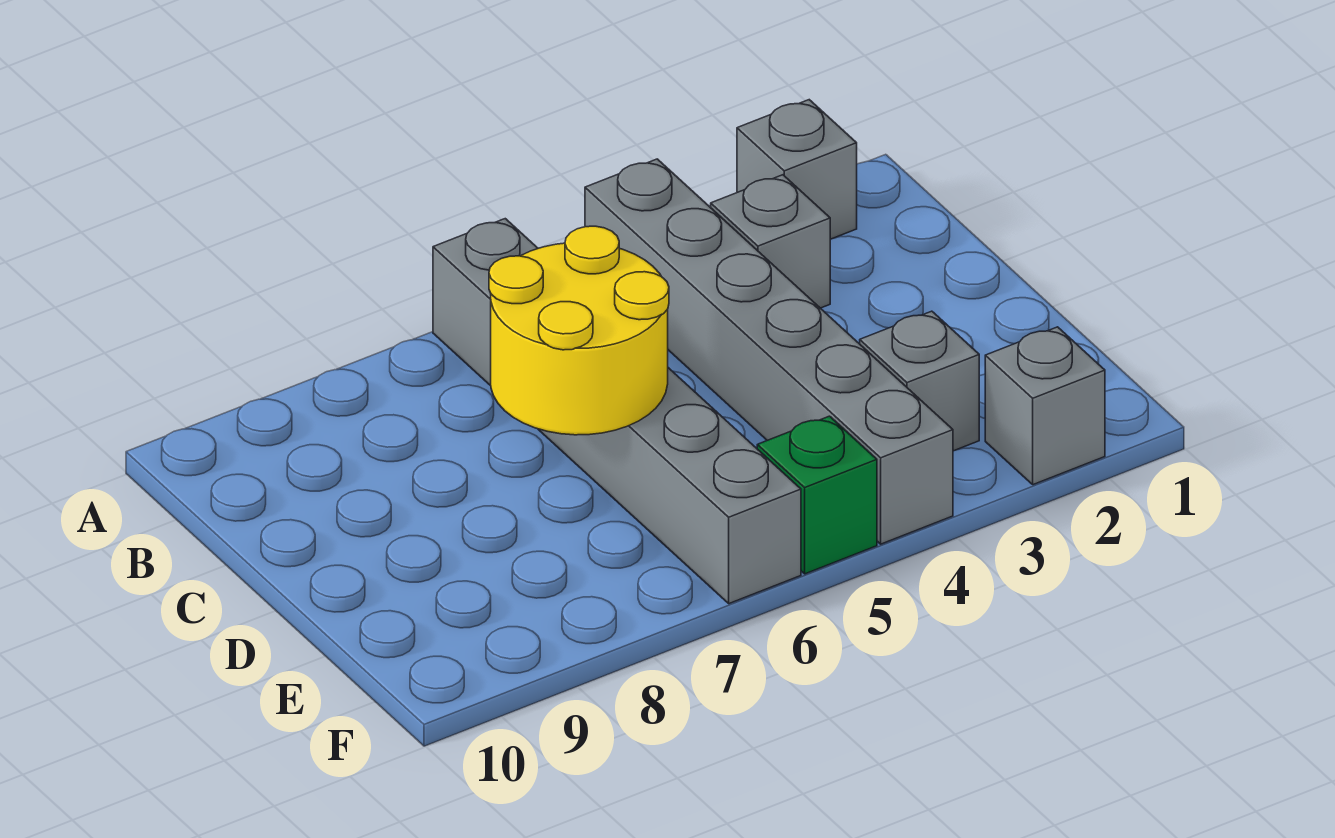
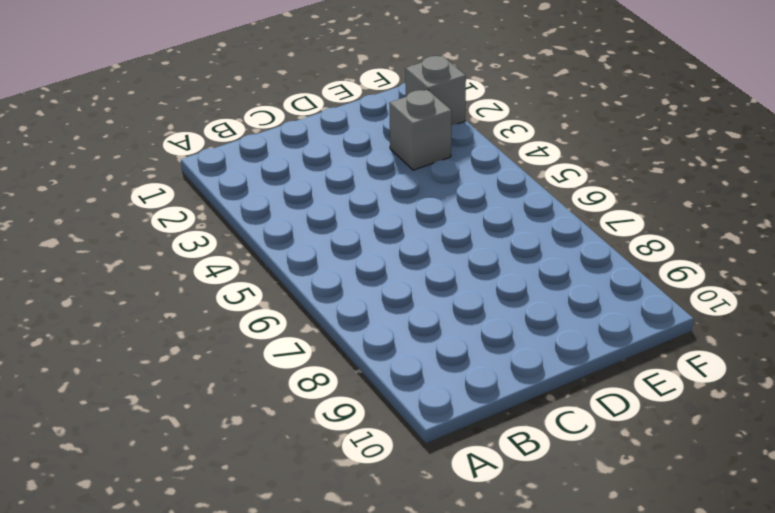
none -> grey brick A2 level 1
none -> grey brick A4:F4 level 1

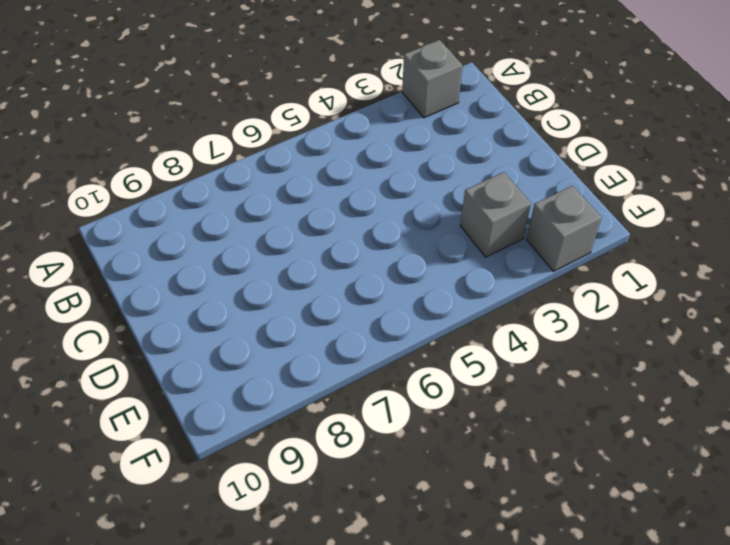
none -> grey brick A4:F4 level 1
none -> grey brick A6:F6 level 1

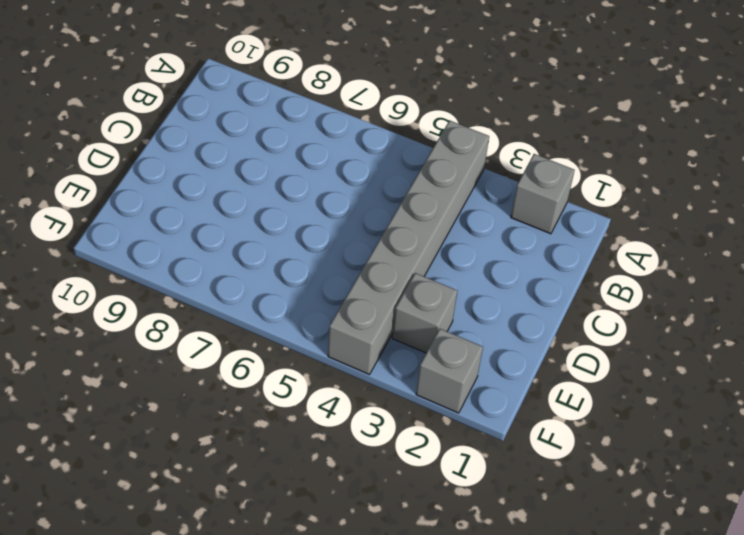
none -> grey brick A6:F6 level 1
none -> grey brick B3 level 1

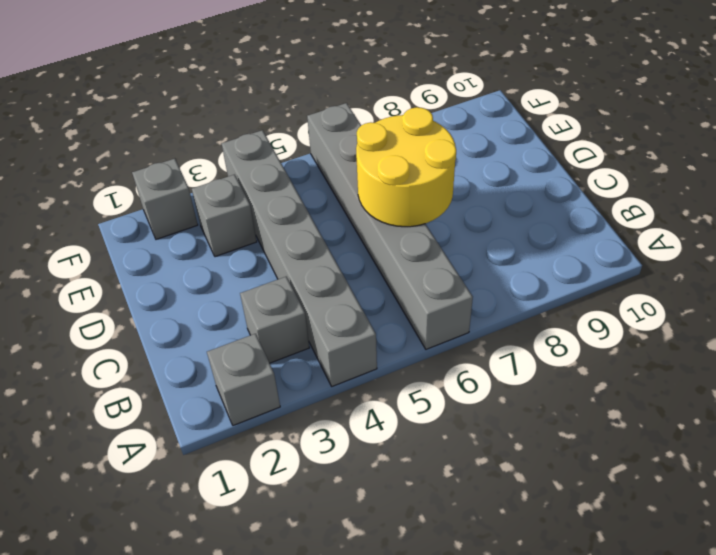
none -> green brick F5 level 1

